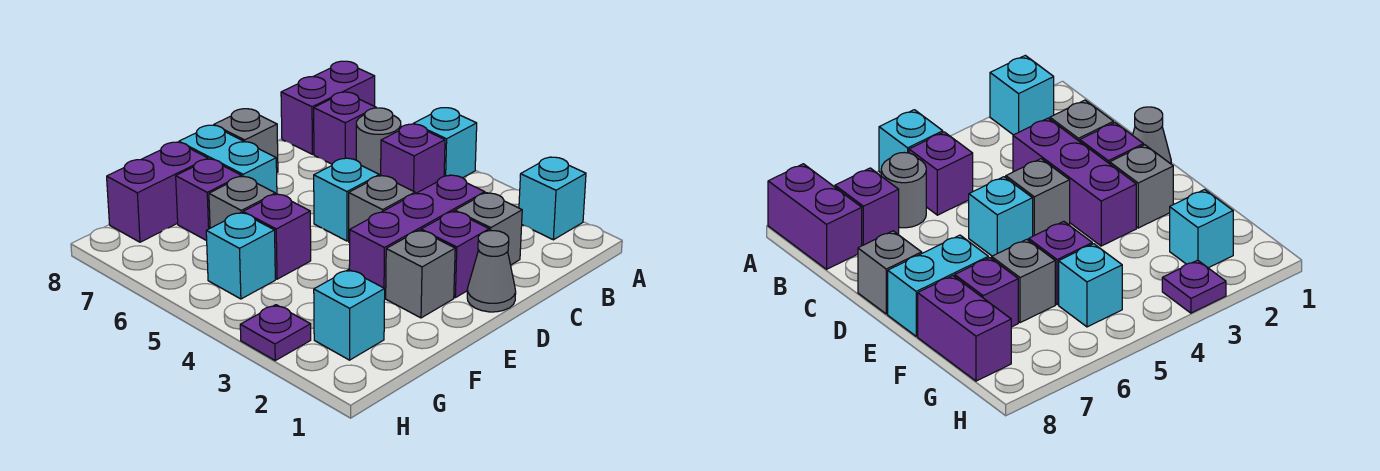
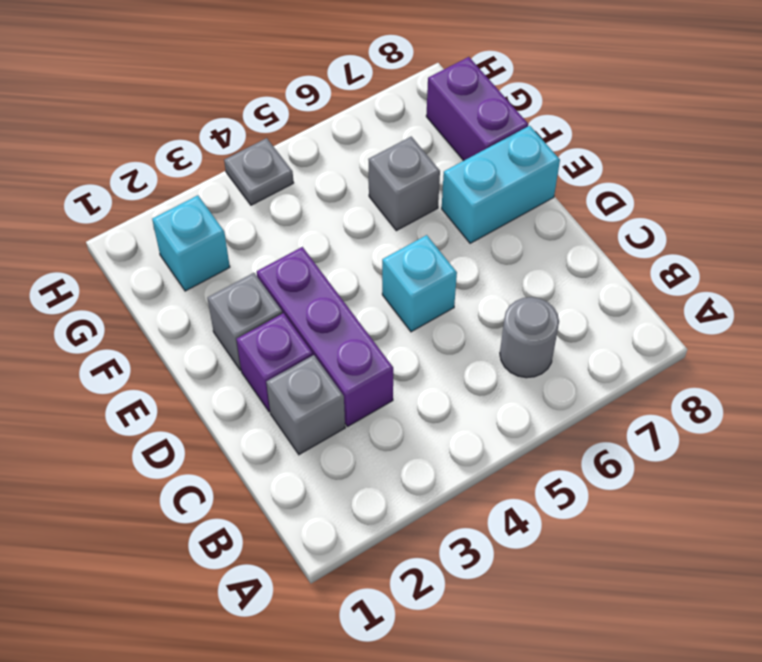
grey plate H4 level 1 -> none
none -> cyan brick A2 level 1
none -> cyan brick A5 level 1
none -> purple brick A8:B8 level 1

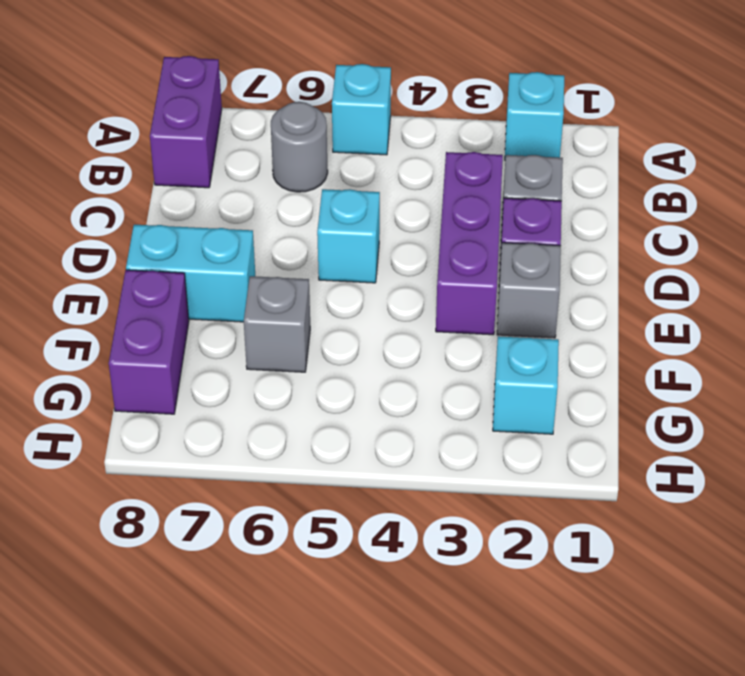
none -> purple brick B5 level 1
none -> purple brick B7 level 1
none -> grey cone D1 level 1

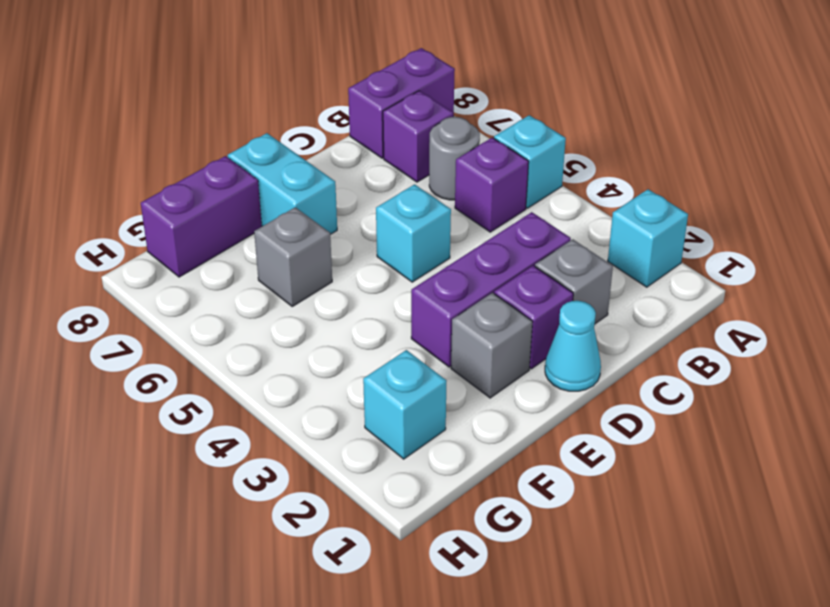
cyan cone D1 level 1 -> grey cone D1 level 1
none -> grey brick D4 level 1
none -> grey brick D8 level 1
none -> purple brick F5 level 1

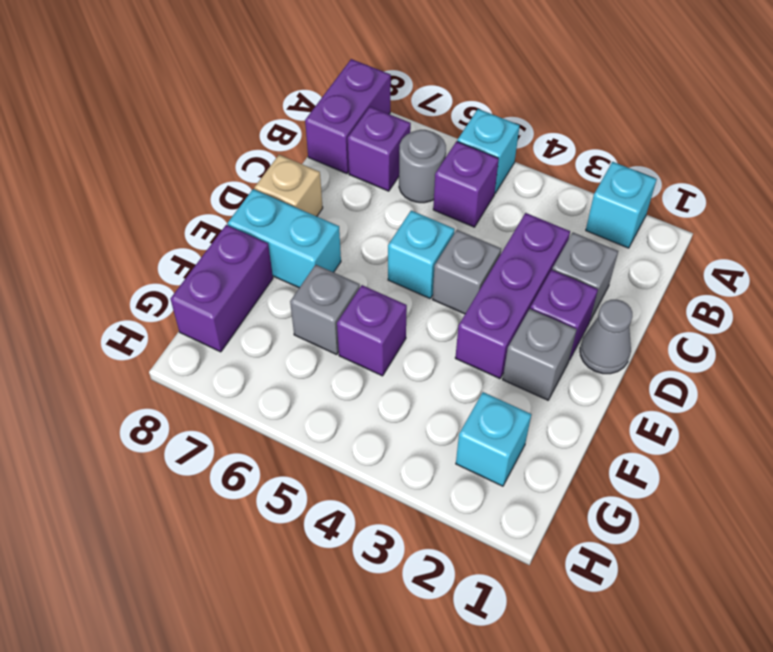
tan brick D8 level 1 -> grey brick D8 level 1
none -> purple brick F7 level 1
none -> cyan brick G5 level 1
none -> purple plate H3 level 1

